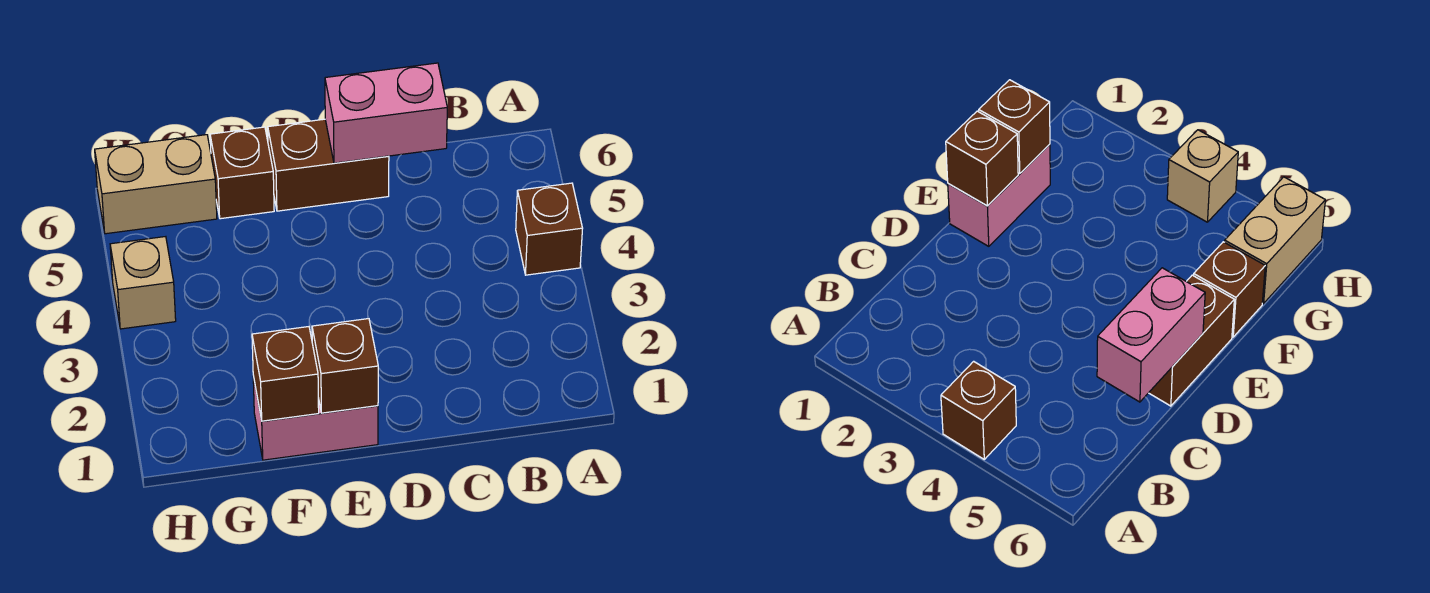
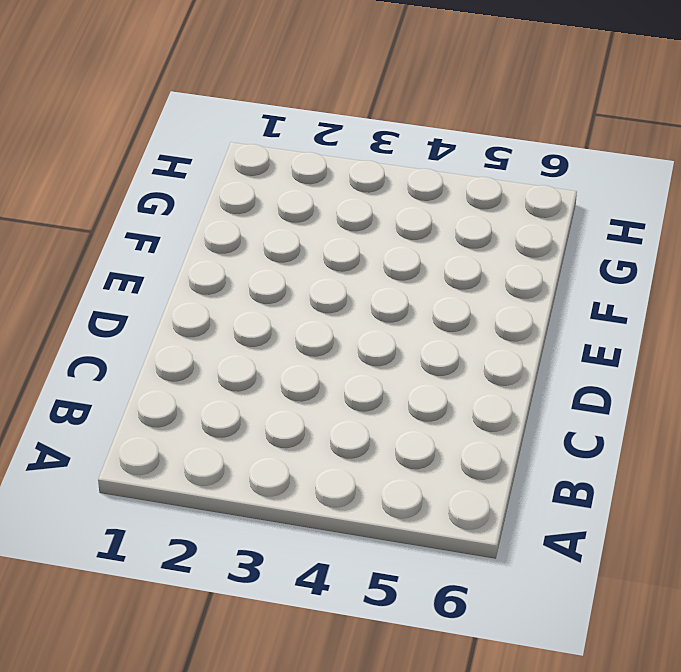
none -> brown brick A4 level 1
none -> brown brick D6:E6 level 1

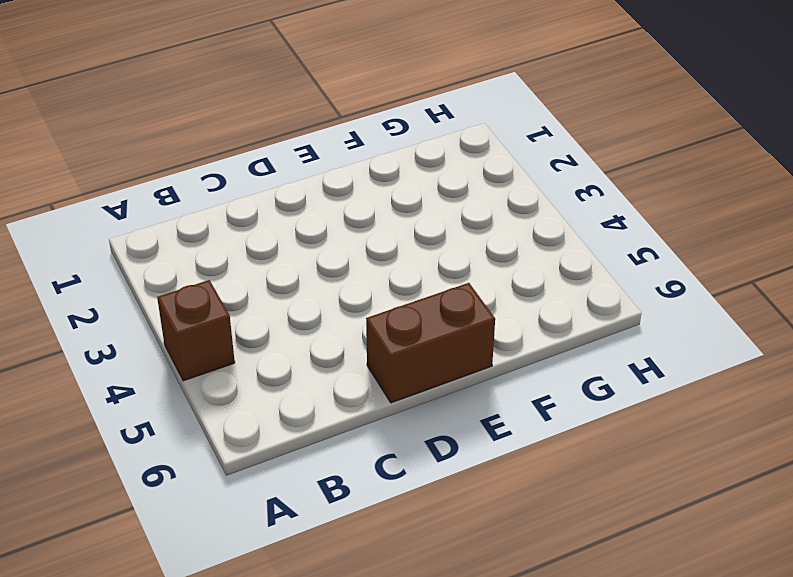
none -> pink brick E1:F1 level 1
none -> brown brick F6 level 1

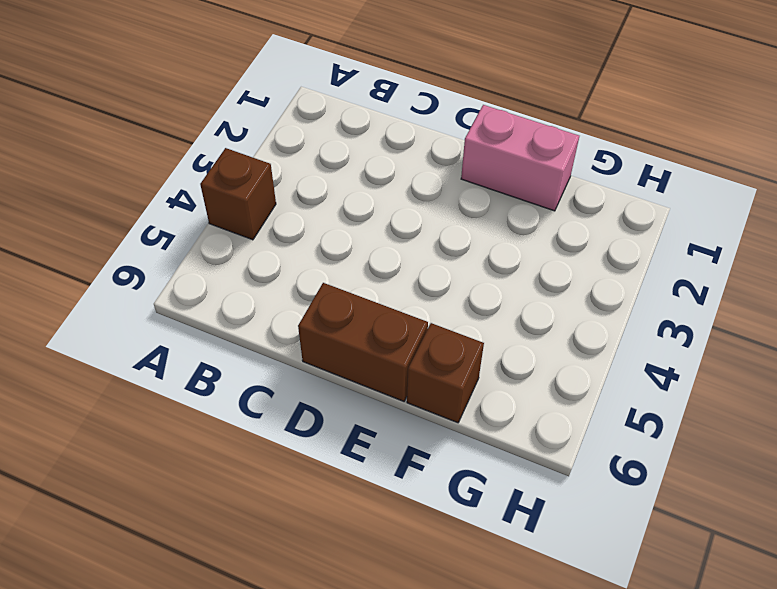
none -> tan brick G6:H6 level 1
none -> tan brick H4 level 1

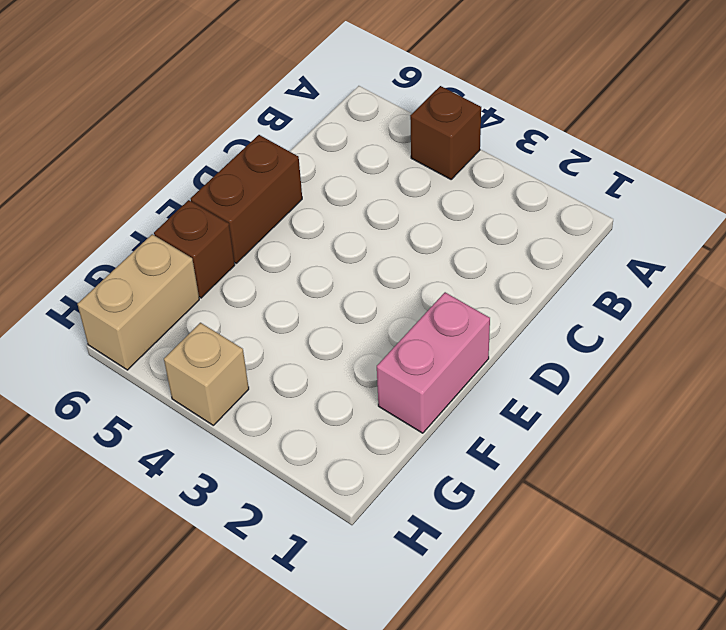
none -> pink brick C6:D6 level 2
none -> brown brick E1 level 2

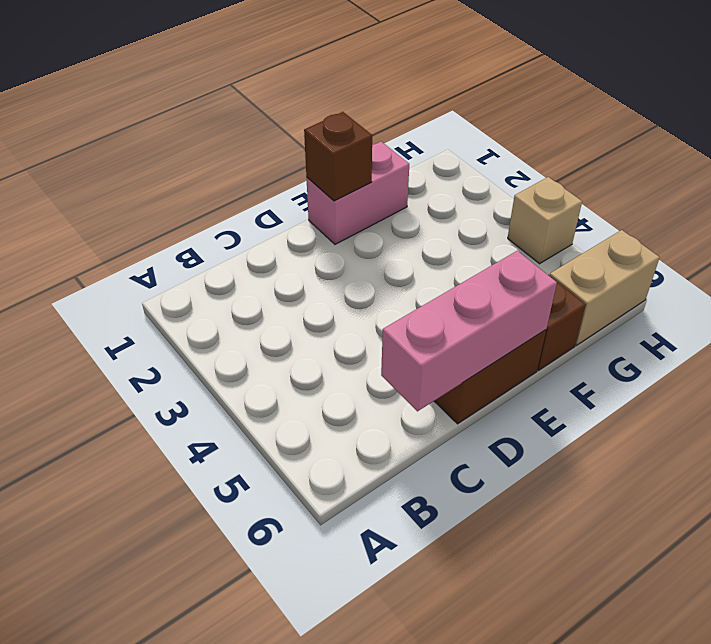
pink brick C6:E6 level 2 -> pink brick C6:D6 level 2
none -> brown brick A4 level 1
none -> brown brick F1 level 2

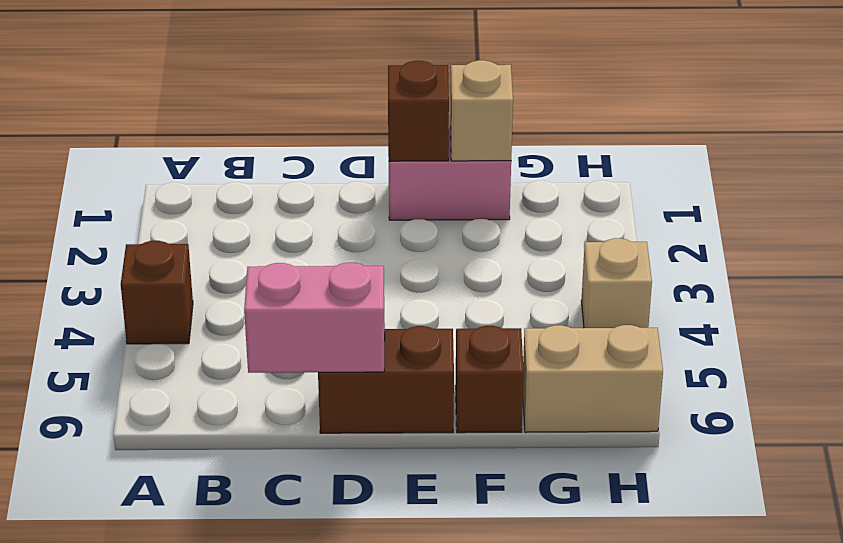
tan brick F1 level 2 -> brown brick F1 level 2

